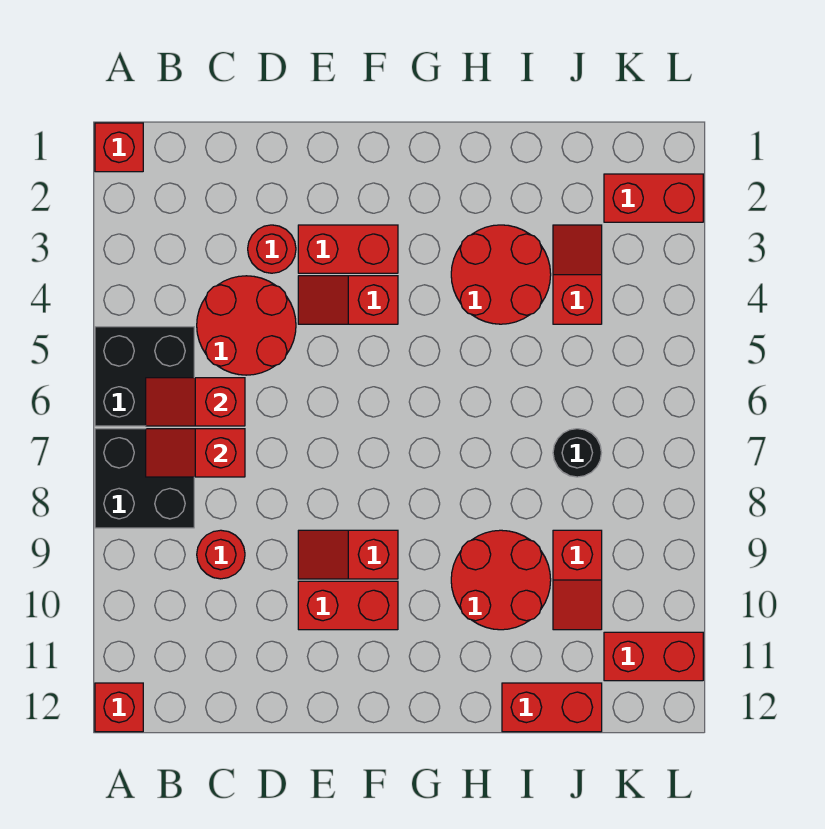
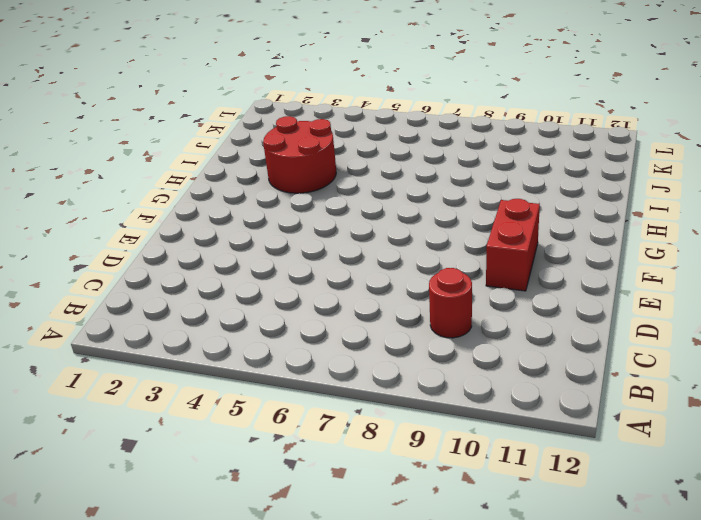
none -> red brick A1 level 1
none -> black brick A5:B6 level 1
none -> black brick A7:B8 level 1

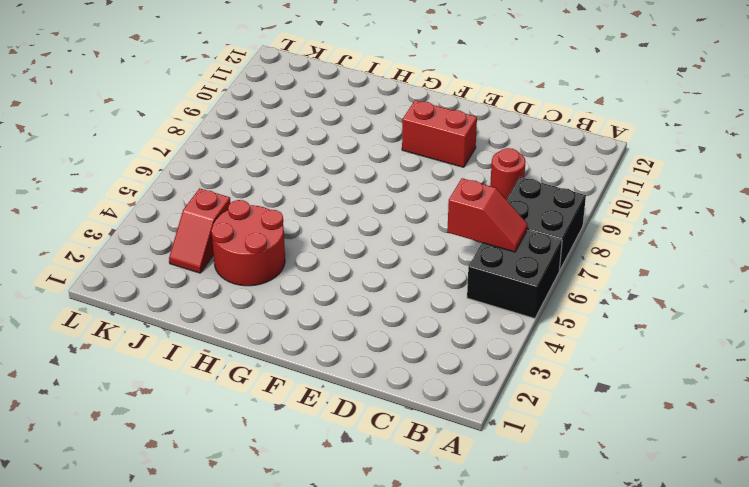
none -> red brick A1 level 1
none -> red brick A12 level 1
none -> red round brick C4:D5 level 1

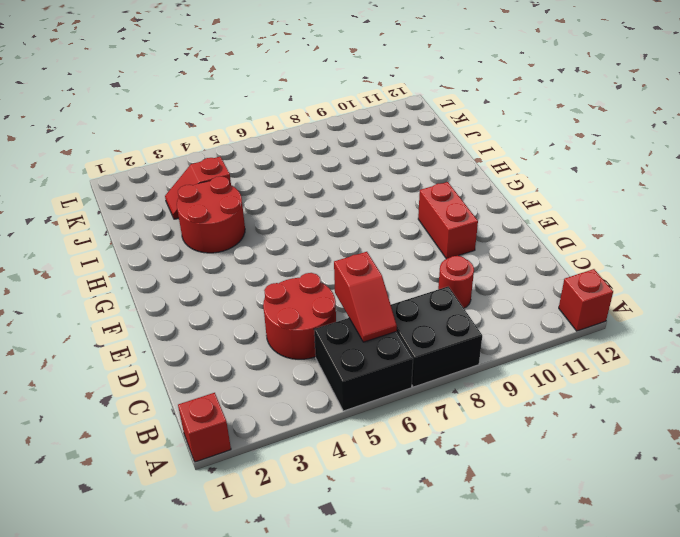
none -> red round brick D3 level 1
none -> red brick E3:F3 level 1
none -> red slope E4:F4 level 1 top F

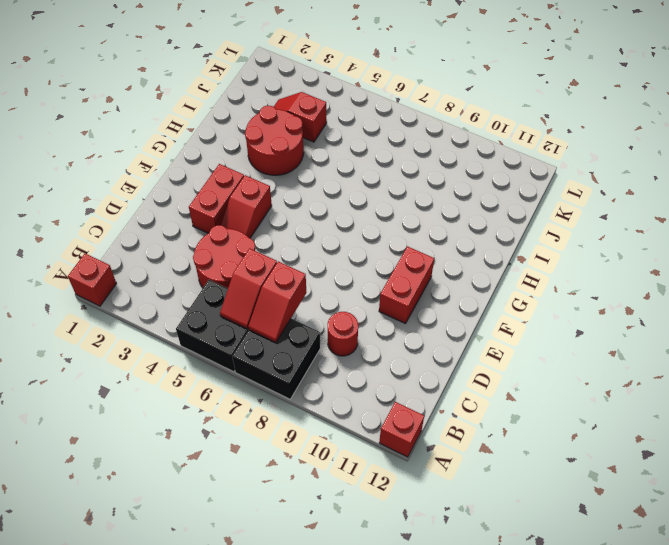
none -> red round brick D3 level 1
none -> red slope E9:F9 level 1 top F
none -> red round brick H9:I10 level 1

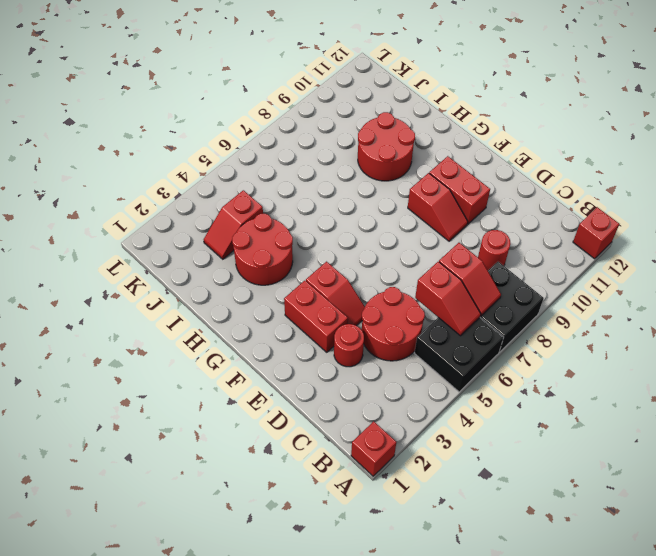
none -> red brick I12:J12 level 1
none -> black round brick J7 level 1
none -> red slope J9:J10 level 1 top 9

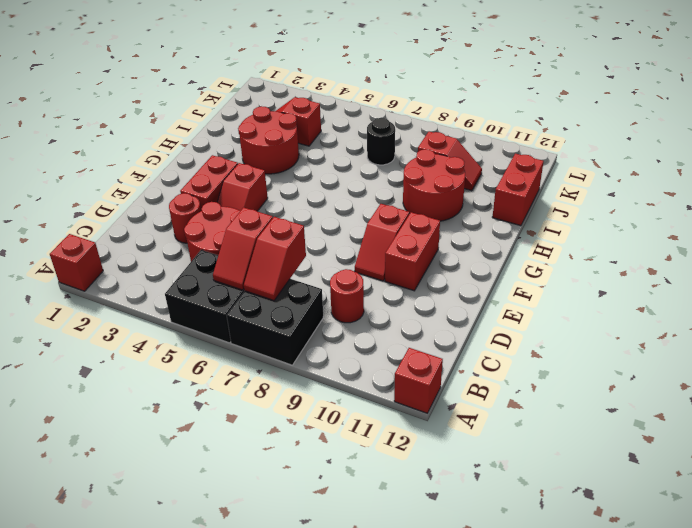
none -> red brick K2:L2 level 1
none -> red brick K11:L11 level 1

